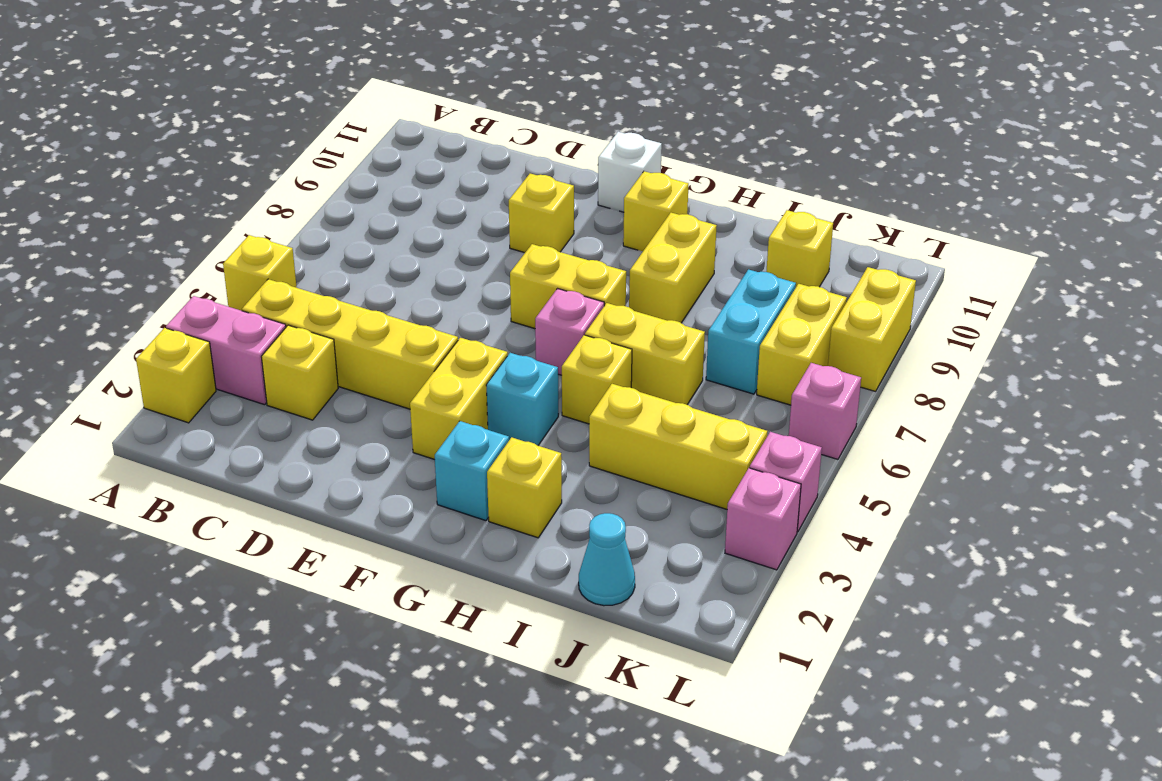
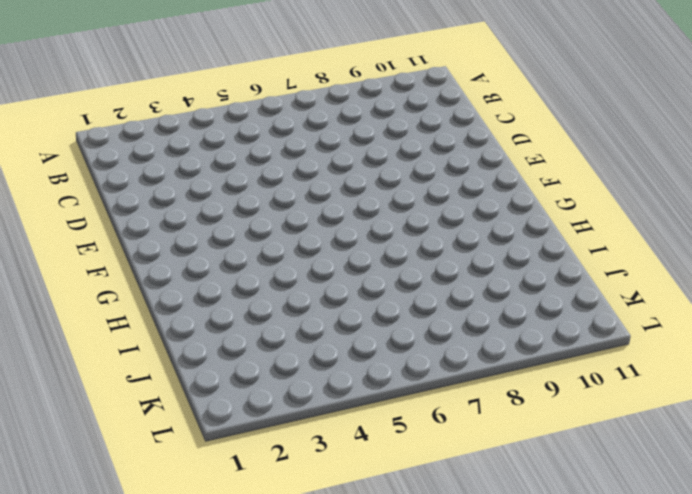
none -> yellow brick A2 level 1
none -> pink brick A3:B3 level 1
none -> yellow brick A5 level 1

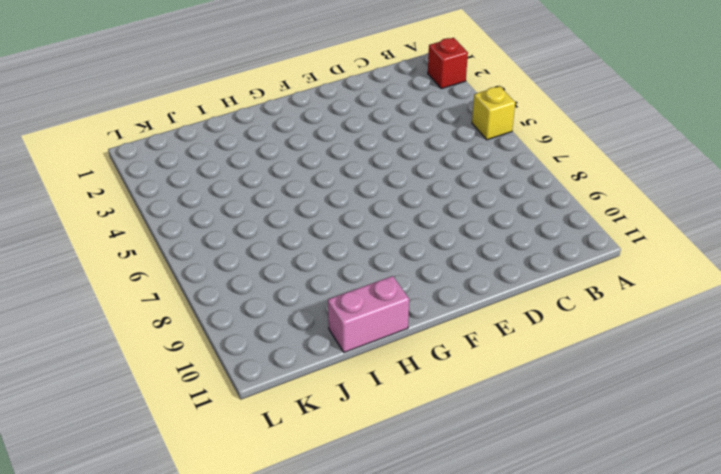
red brick A2 level 1 -> yellow brick A2 level 1
pink brick H11:I11 level 1 -> pink brick A3:B3 level 1
none -> yellow brick B4:E4 level 1
none -> yellow brick C3 level 1
none -> yellow brick E9 level 1

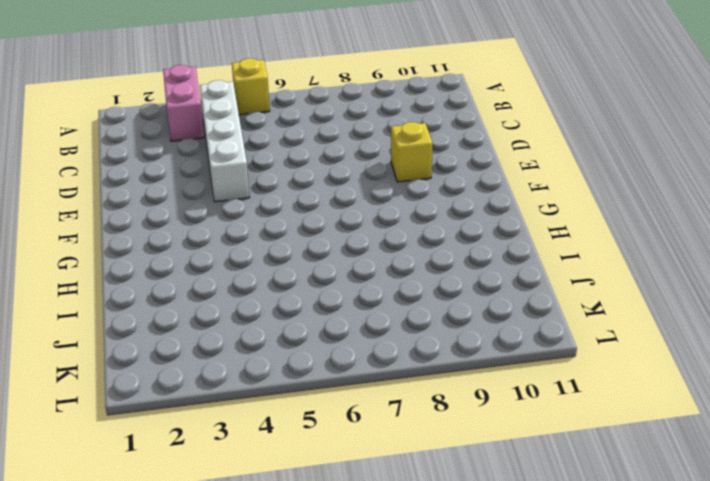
white brick B4:E4 level 1 -> yellow brick B4:E4 level 1
none -> yellow brick A2 level 1
none -> yellow brick C3 level 1
none -> yellow brick F3:F4 level 1

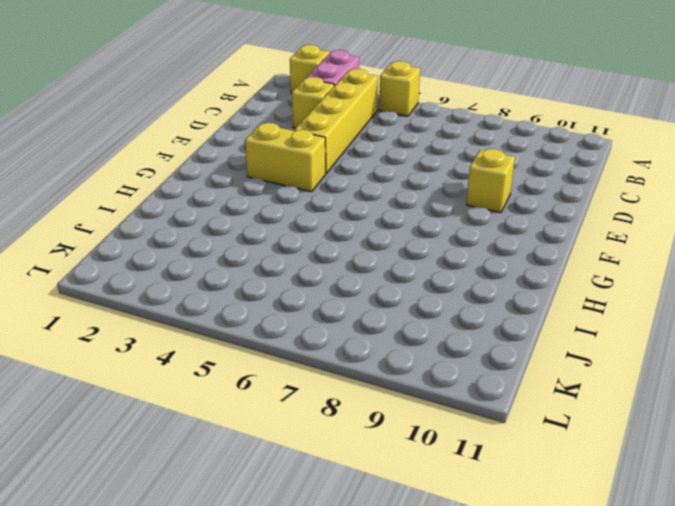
none -> yellow brick F7:G7 level 1
none -> white brick F11 level 1
none -> cyan brick G2 level 1

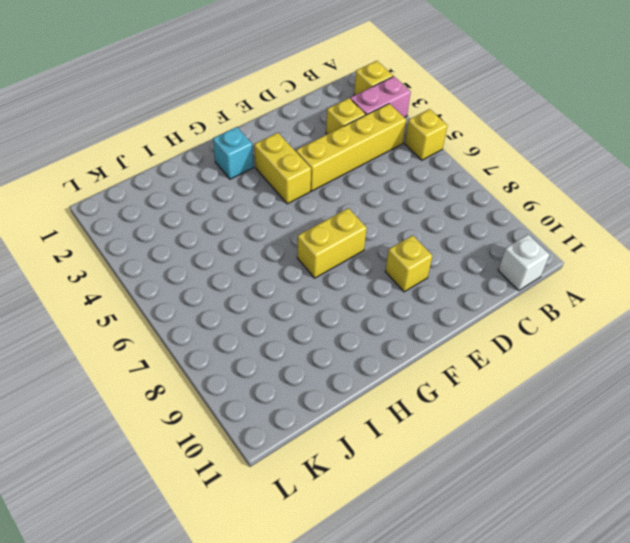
white brick B11 level 1 -> white brick F11 level 1
none -> cyan brick G4 level 1
none -> pink brick G6 level 1
none -> yellow brick G10 level 1

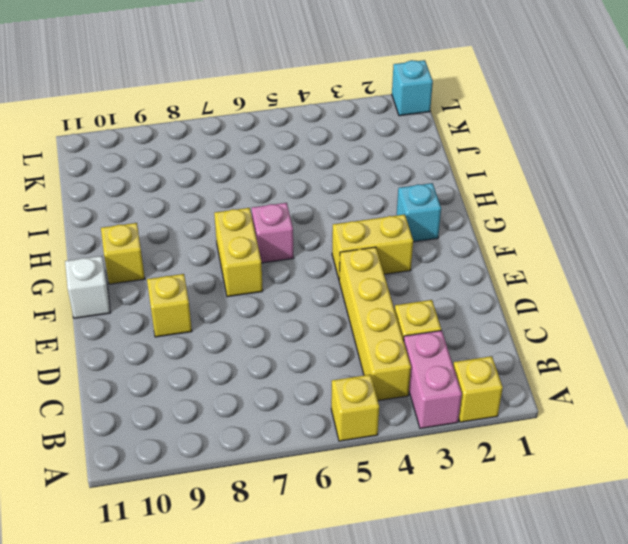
cyan brick L1 level 1 -> cyan brick G4 level 1
none -> yellow brick H2 level 1
none -> yellow brick H5 level 1
none -> yellow brick H6:I6 level 1

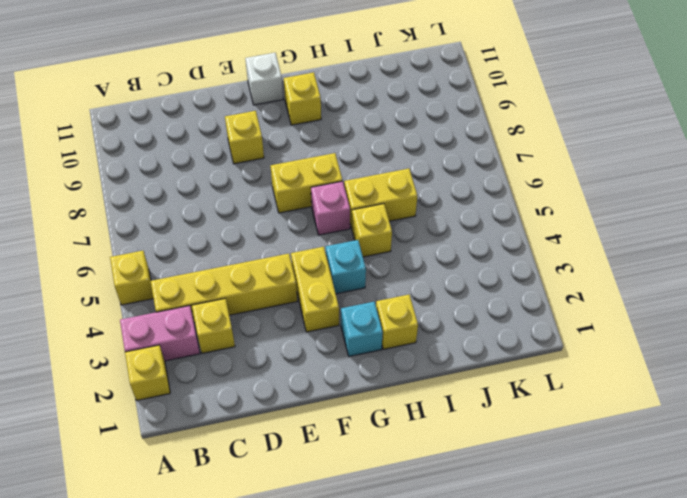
none -> yellow brick H8:H9 level 1
none -> yellow brick I4:K4 level 1
none -> cyan cone J1 level 1

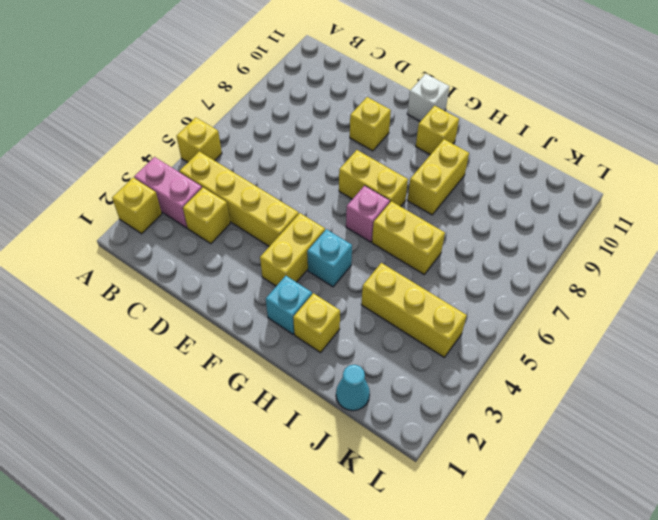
none -> yellow brick H5 level 1
none -> cyan brick J7:J8 level 1
none -> yellow brick J10 level 1

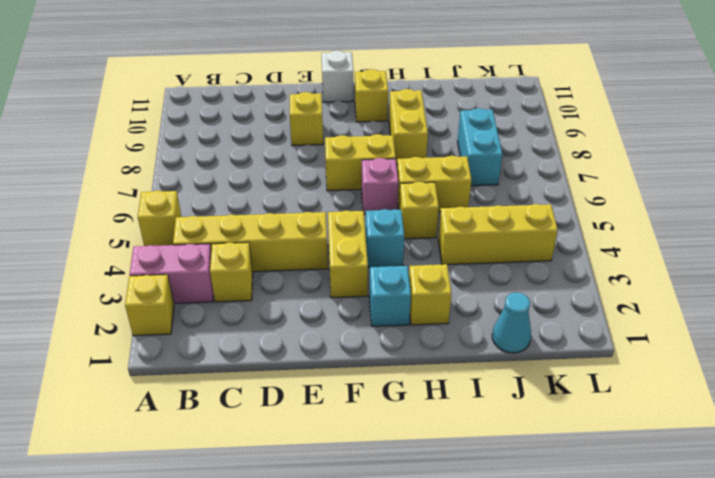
none -> yellow brick J10 level 1
none -> yellow brick K7:K8 level 1
none -> pink brick L3 level 1

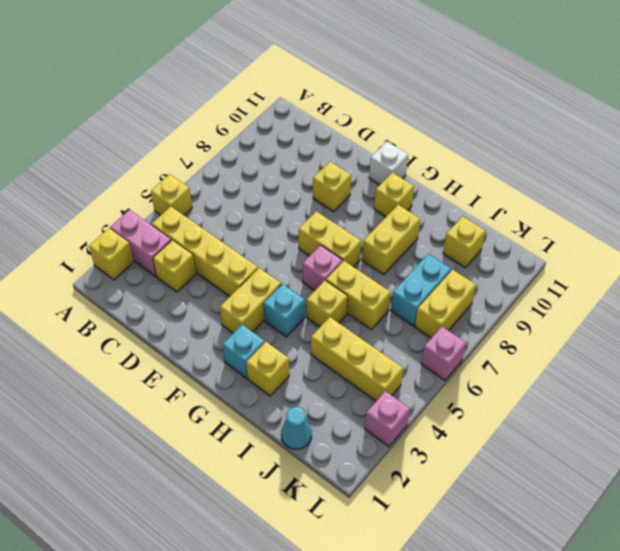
none -> pink brick L4 level 1
none -> yellow brick L8:L9 level 1

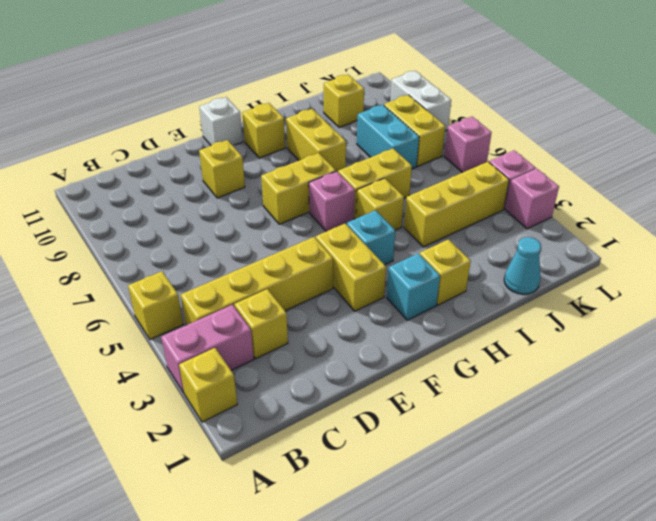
white brick L8:L9 level 1 -> yellow brick L8:L9 level 1

